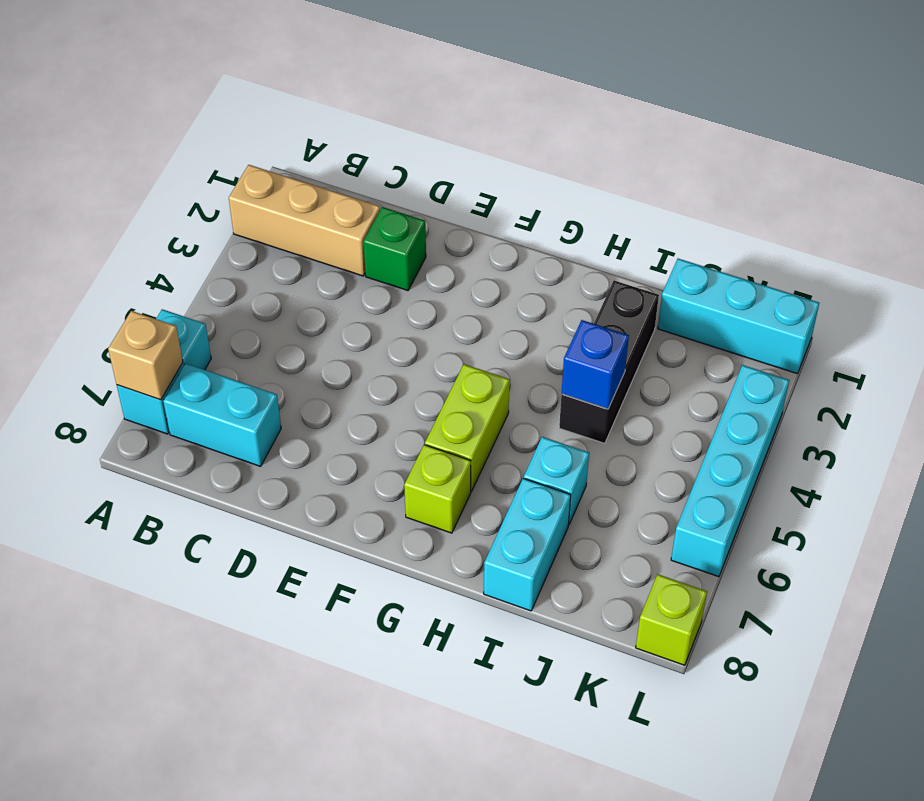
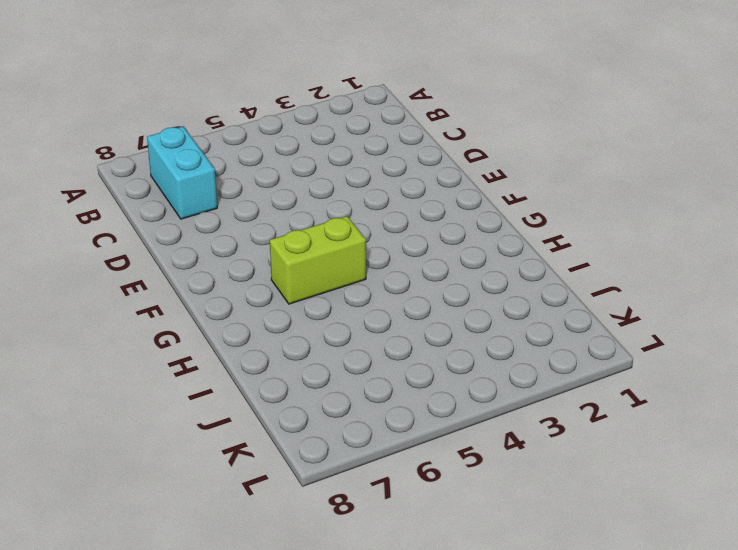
none -> tan brick A2:C2 level 1
none -> cyan brick A6:A7 level 1
none -> green brick D2 level 1

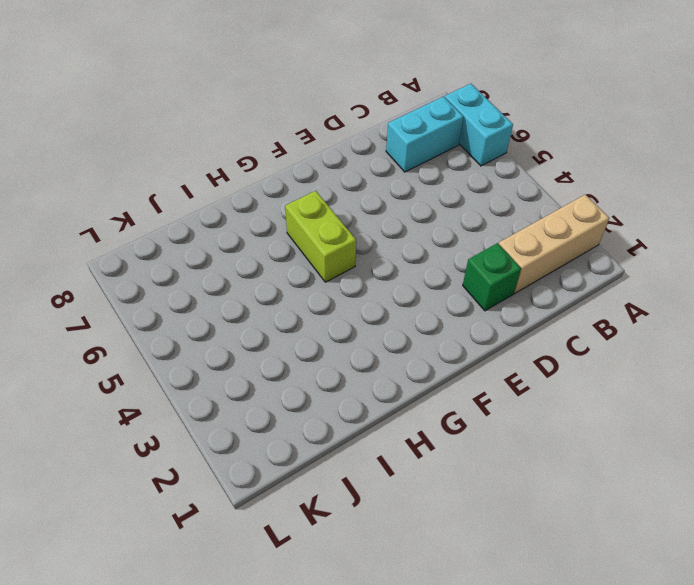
none -> lime brick G7 level 1
none -> black brick I2:I4 level 1
none -> cyan brick I6 level 1

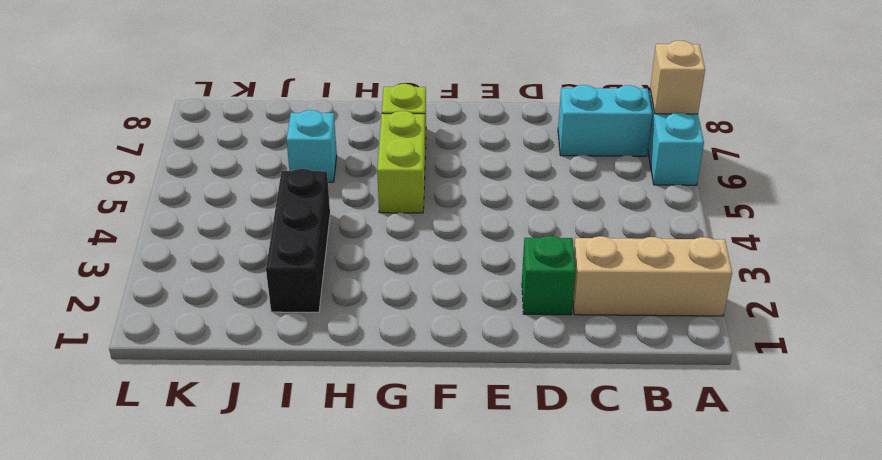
none -> cyan brick I7:I8 level 1
none -> cyan brick J1:L1 level 1
none -> cyan brick L3:L6 level 1

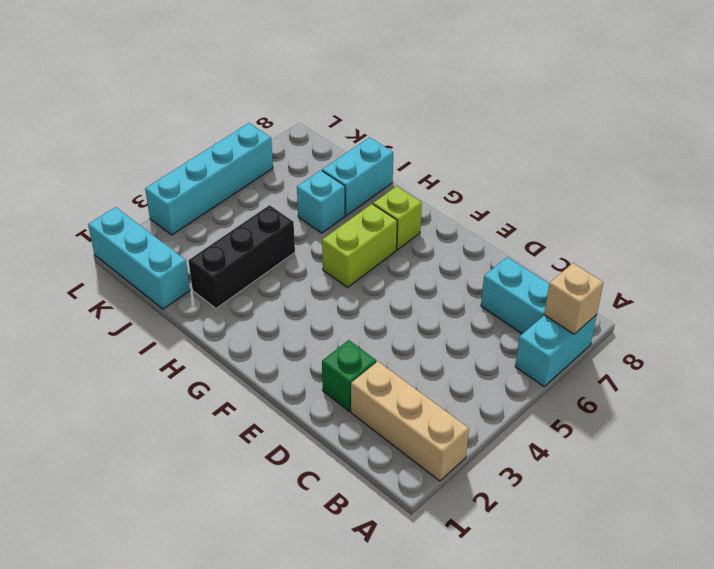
none -> lime brick L8 level 1
none -> blue brick I4 level 2

